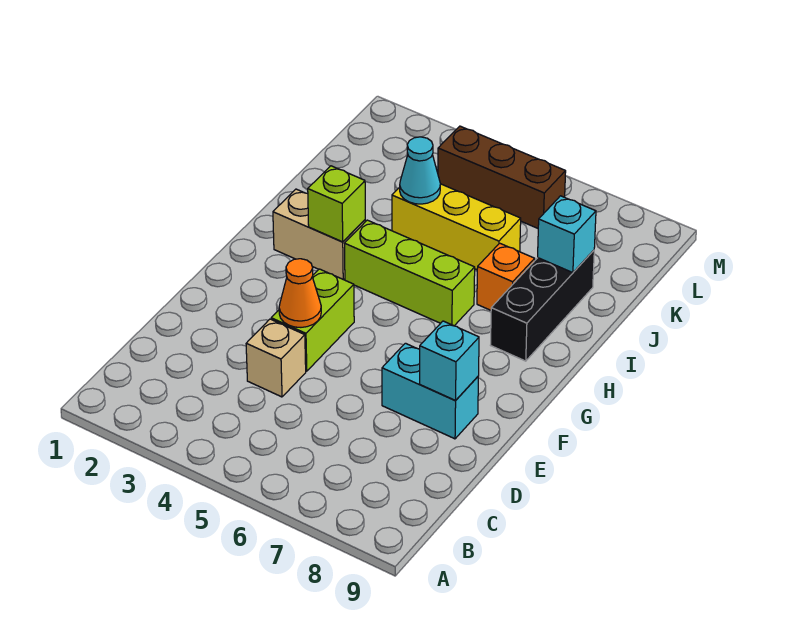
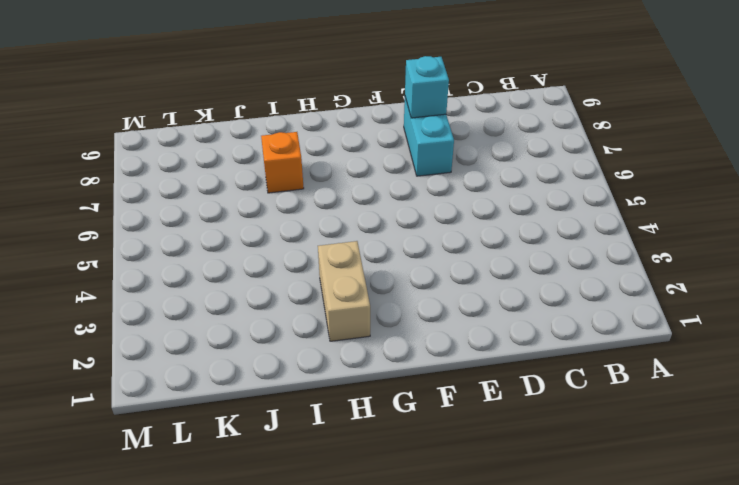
none -> tan brick D4 level 1
none -> lime brick E4:F4 level 1
none -> lime brick H4:H6 level 1

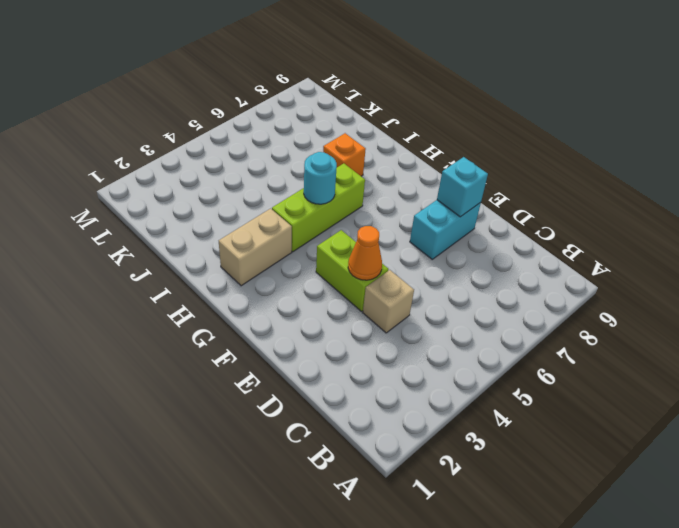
cyan round brick H5 level 2 -> none
none -> black brick H8:J8 level 1
none -> yellow brick J4:J6 level 1
none -> brown brick L4:L6 level 1

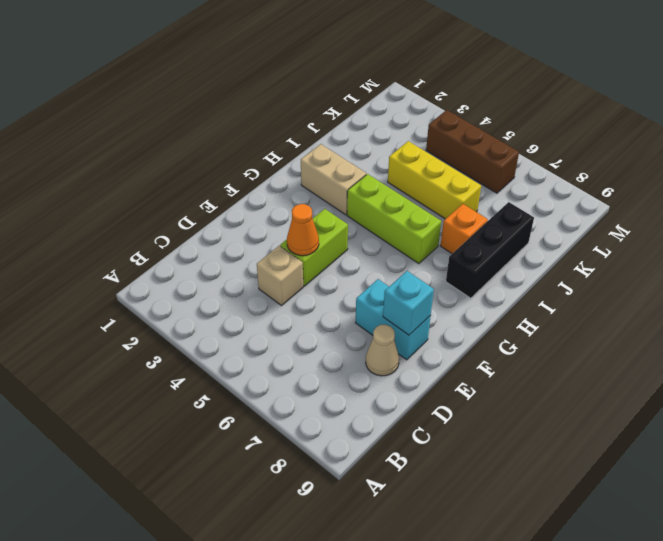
tan cone D8 level 1 -> none
none -> lime brick H3 level 2
none -> cyan cone J4 level 2
none -> cyan brick J8 level 2

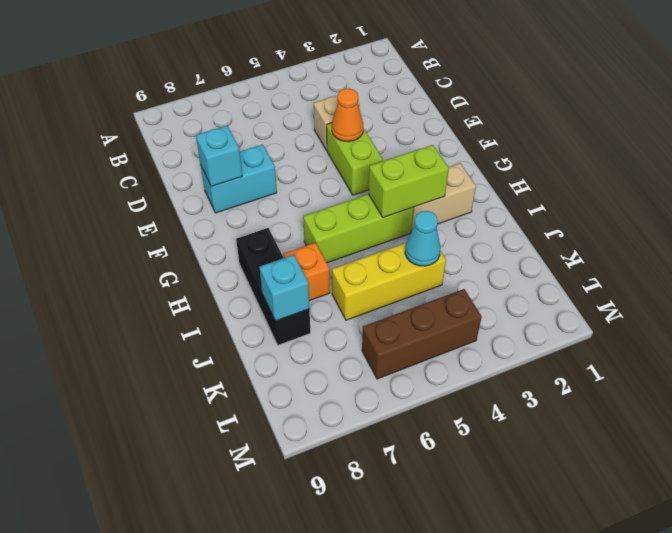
lime brick H3:H4 level 2 -> lime brick H3 level 2

